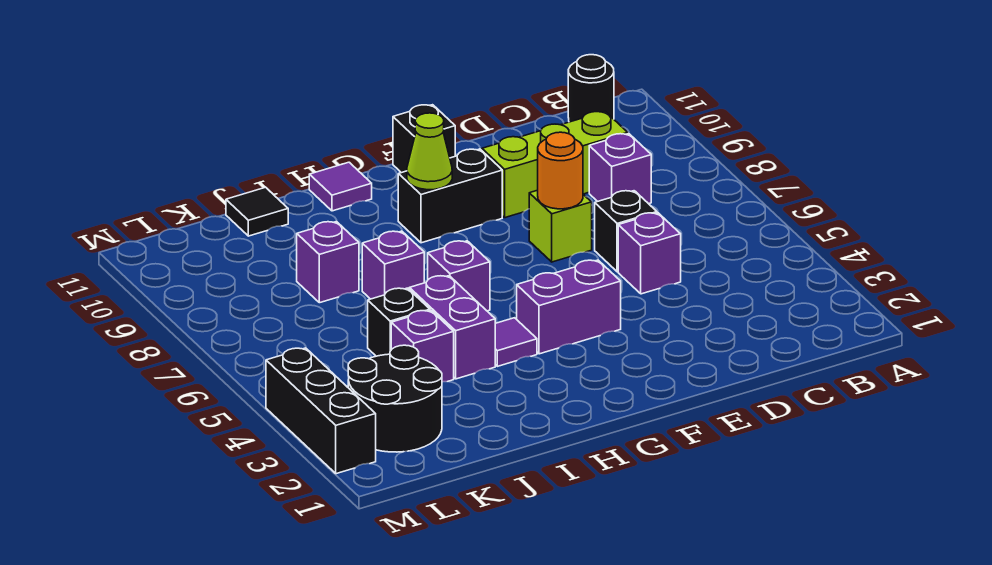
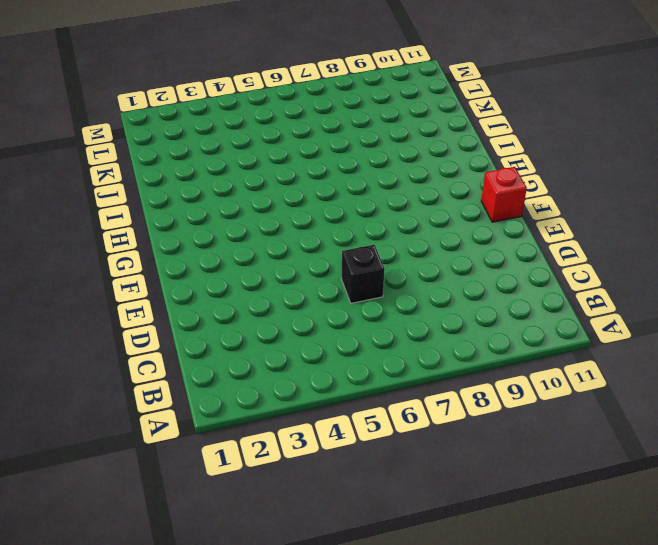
red brick F11 level 1 -> black brick F11 level 1
none -> black round brick B11 level 1
none -> purple brick C8 level 1
none -> lime brick C9:E9 level 1

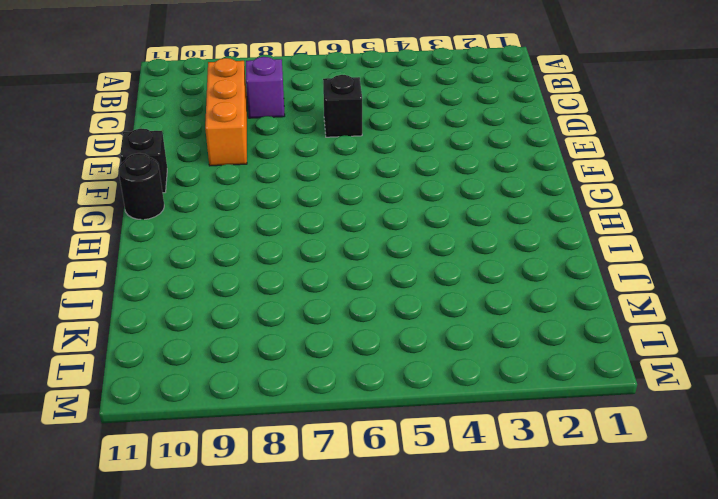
orange brick C9:E9 level 1 -> lime brick C9:E9 level 1
black round brick G11 level 1 -> black round brick B11 level 1
none -> purple brick D5 level 1
none -> lime brick E7 level 1
none -> purple brick F4:G4 level 1

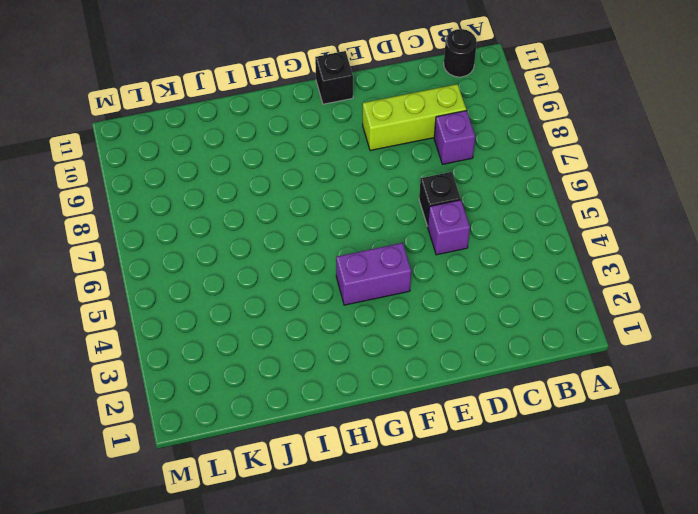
none -> lime brick E7 level 1
none -> black brick F9:G9 level 1
none -> purple tile H4 level 1

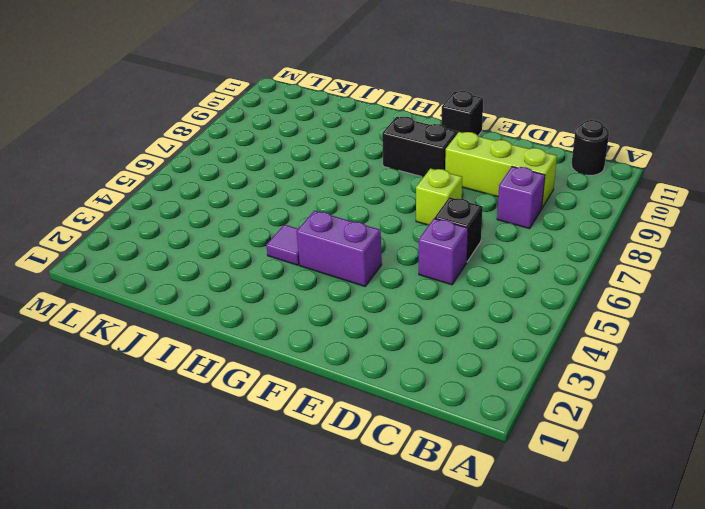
none -> purple brick H6 level 1
none -> purple tile H11 level 1
none -> purple brick I4:I5 level 1

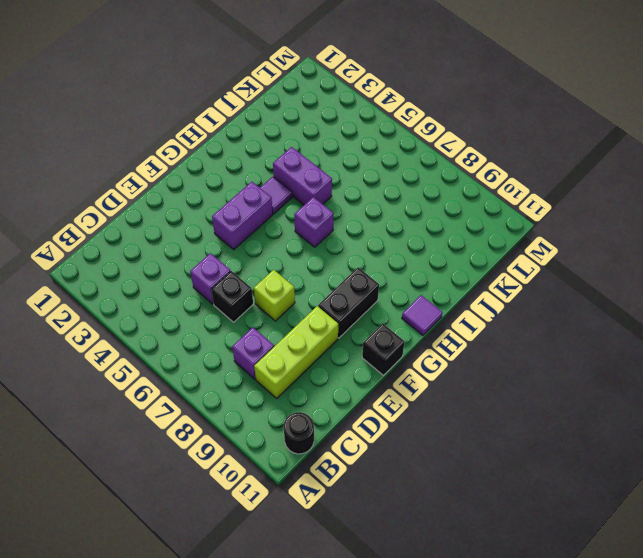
none -> purple brick I7 level 1
none -> purple brick J4 level 1
none -> black brick J5 level 1

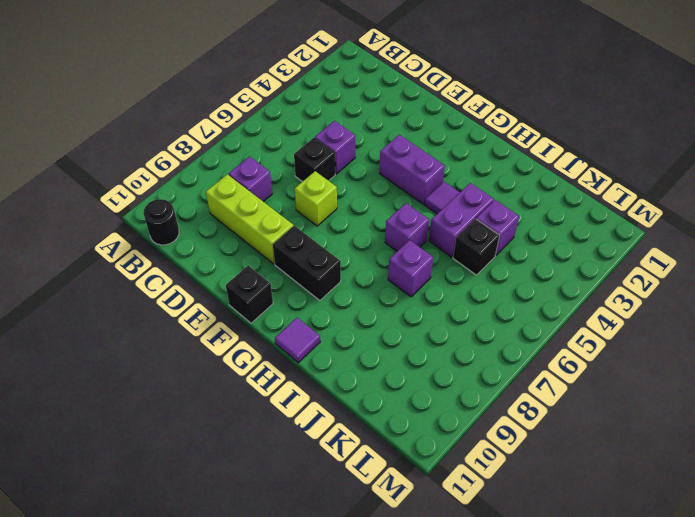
none -> purple brick J8 level 1
none -> black tile J11 level 1
none -> black round brick K2:L3 level 1

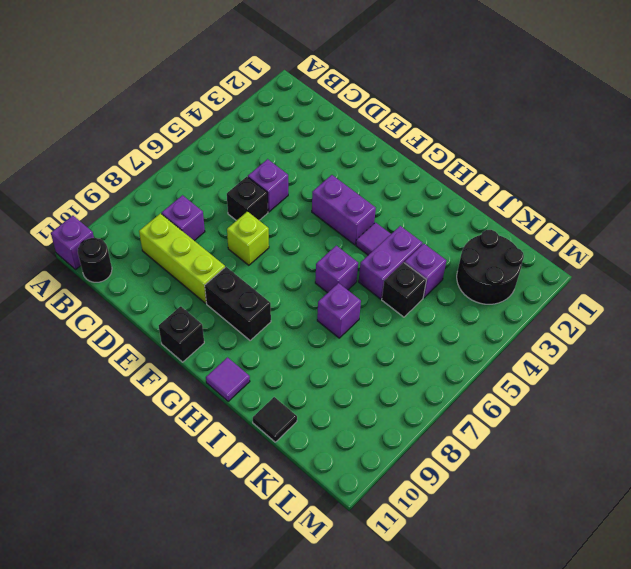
purple brick A11 level 1 -> purple brick J8 level 1
none -> black brick M2:M4 level 1
none -> orange round brick E7 level 2
none -> lime cone G9 level 2

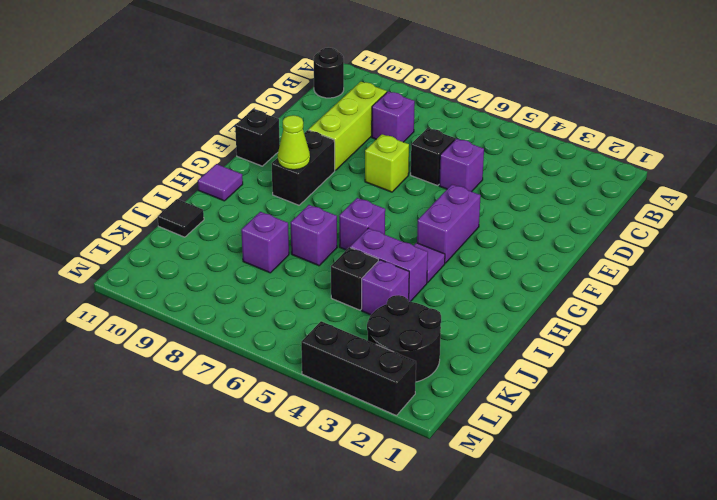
none -> orange round brick E7 level 2

